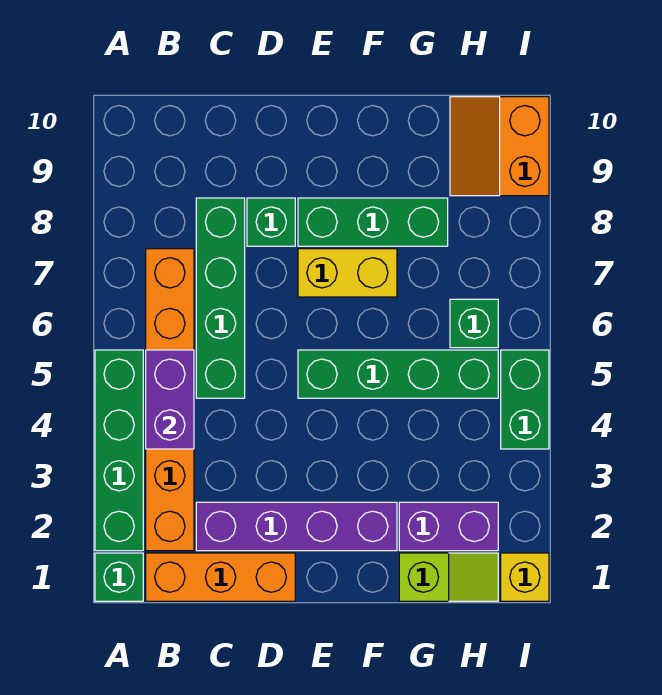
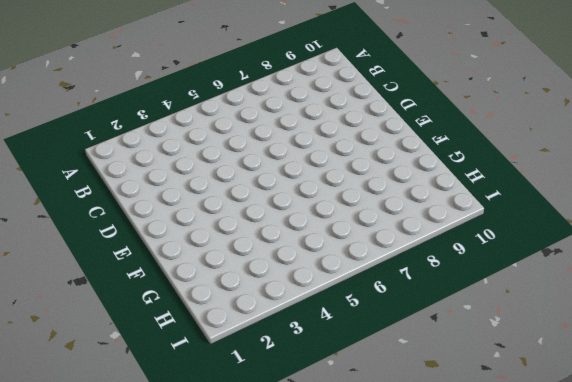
none -> green brick A1 level 1
none -> green brick A2:A5 level 1
none -> orange brick B1:D1 level 1

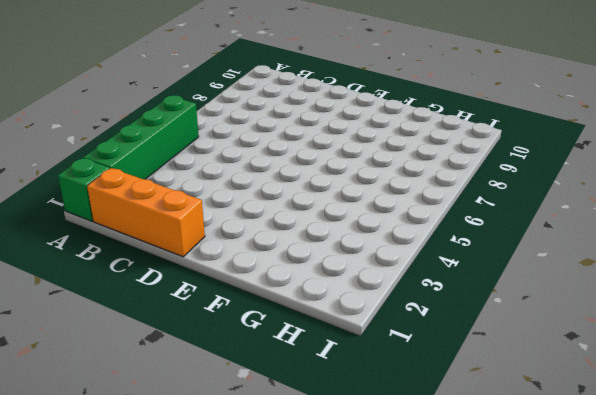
none -> orange brick B2:B7 level 1
none -> purple brick C2:F2 level 1
none -> green brick C5:C8 level 1

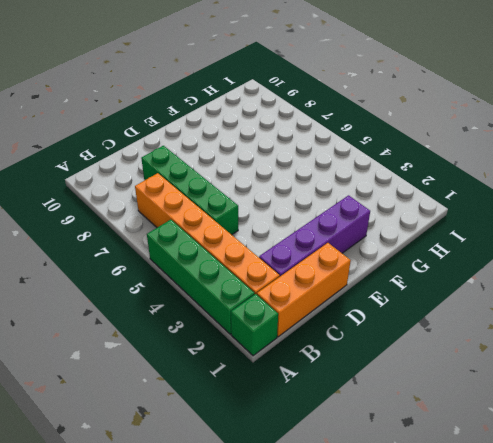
none -> green brick D8 level 1
none -> green brick E5:H5 level 1
none -> yellow brick E7:F7 level 1

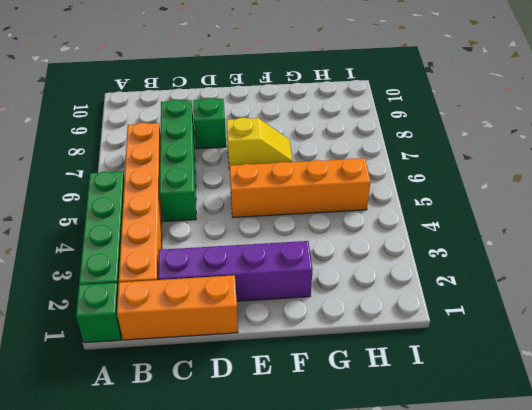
orange brick E5:H5 level 1 -> green brick E5:H5 level 1
yellow slope E7:F7 level 1 top E -> yellow brick E7:F7 level 1
none -> green brick E8:G8 level 1
none -> lime slope G1:H1 level 1 top G
none -> purple brick G2:H2 level 1

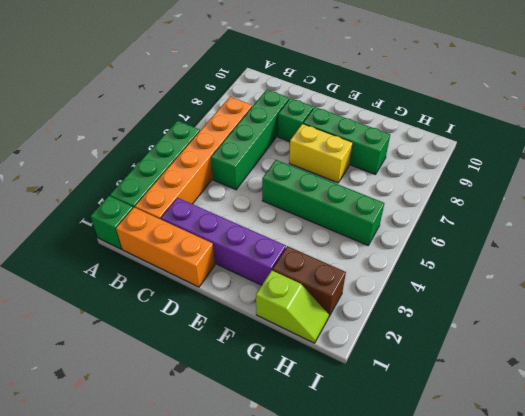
brown brick G2:H2 level 1 -> purple brick G2:H2 level 1
none -> green brick H6 level 1
none -> orange slope H9:I10 level 1 top I
none -> yellow brick I1 level 1

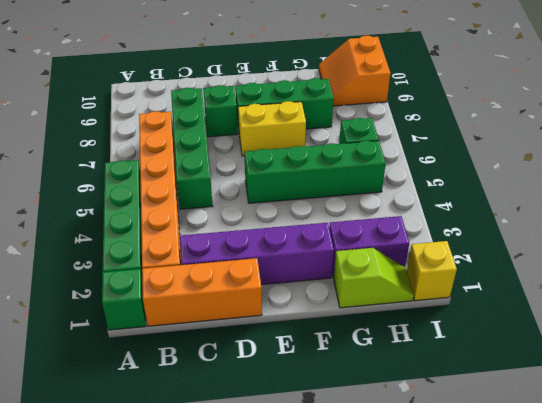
none -> green brick I4:I5 level 1
none -> purple brick B4:B5 level 2

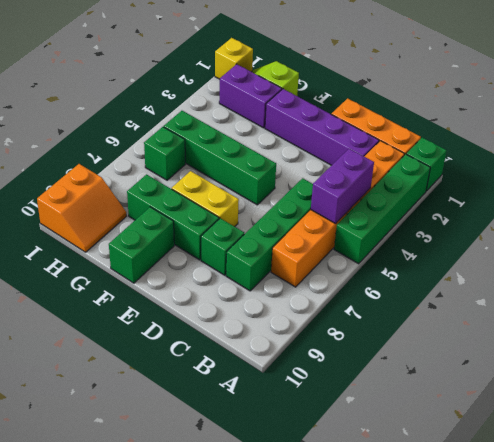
green brick F9:F10 level 1 -> green brick I4:I5 level 1

